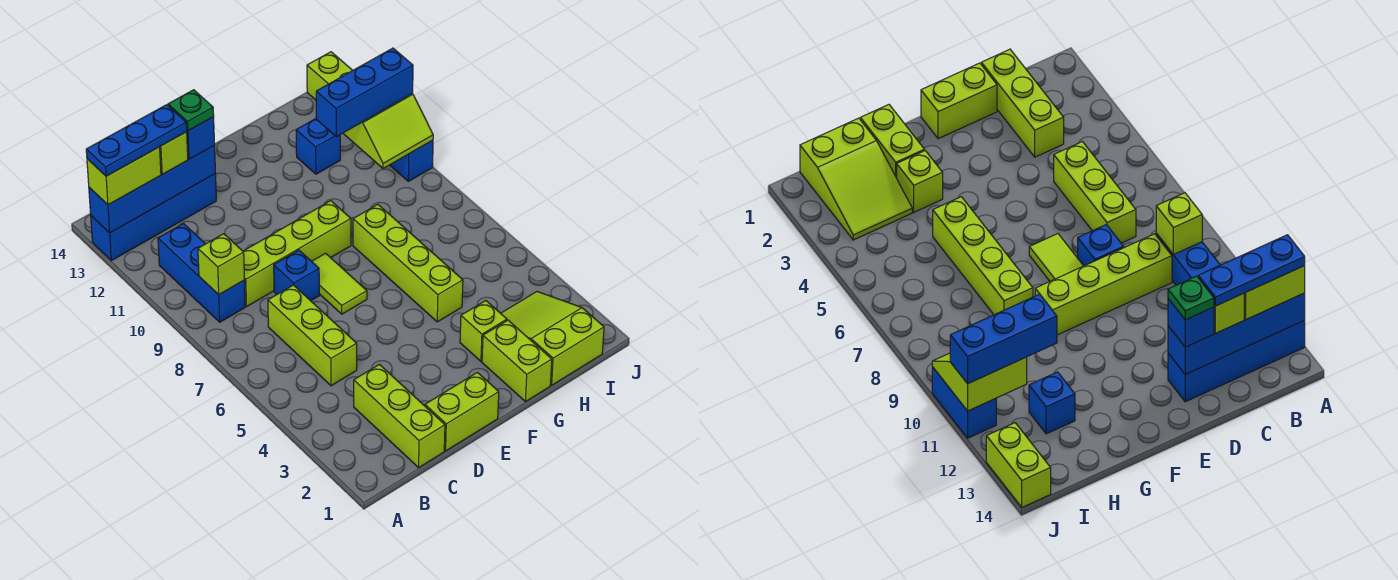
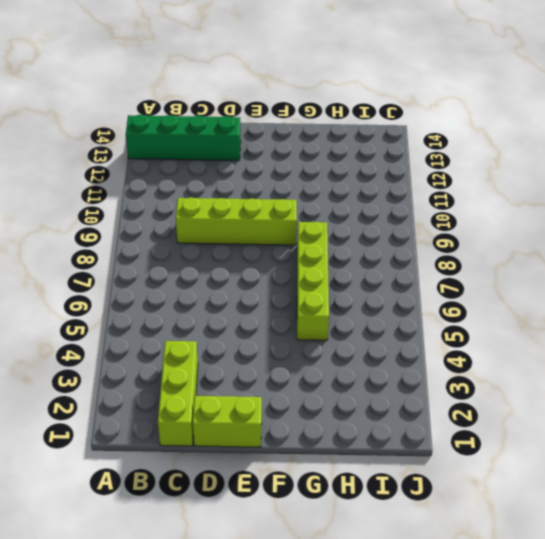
green brick A13:D13 level 1 -> blue brick A13:D13 level 1
none -> blue brick B9:B11 level 1
none -> lime brick C5:C7 level 1
none -> blue brick D8 level 1

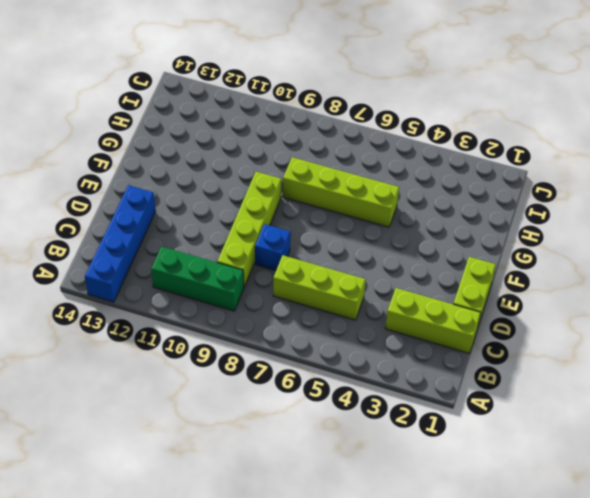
green brick B9:B11 level 1 -> blue brick B9:B11 level 1
none -> lime tile E7:E8 level 1
none -> lime brick G1:G2 level 1
none -> lime brick G3 level 1

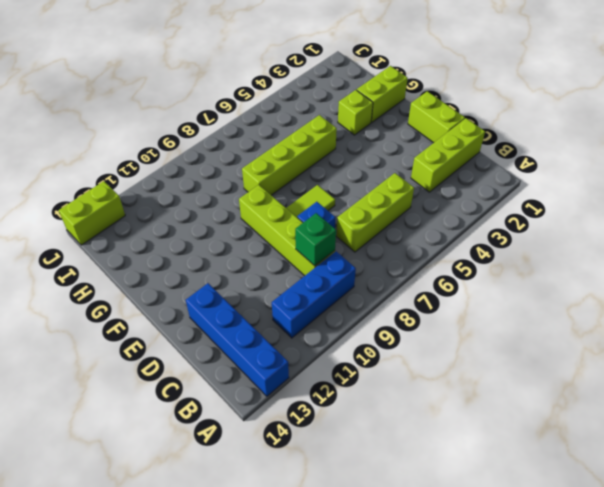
green brick C9 level 2 -> none
none -> lime slope H1:I3 level 1 top 1
none -> blue brick H12 level 1
none -> blue brick J10:J11 level 1

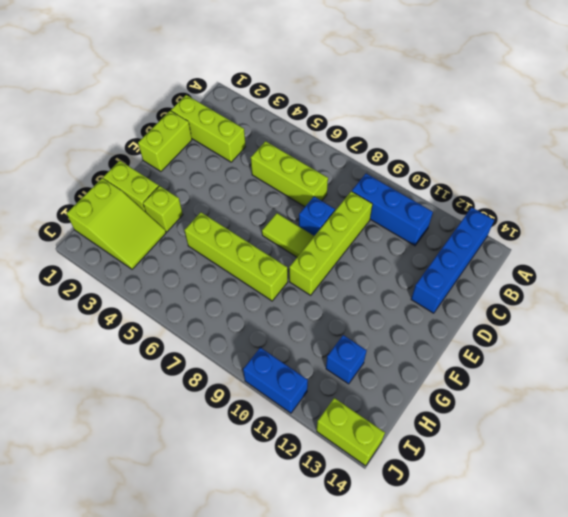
none -> blue brick A13:D13 level 2
none -> lime brick B9 level 2
none -> lime slope I10:J11 level 2 top 11

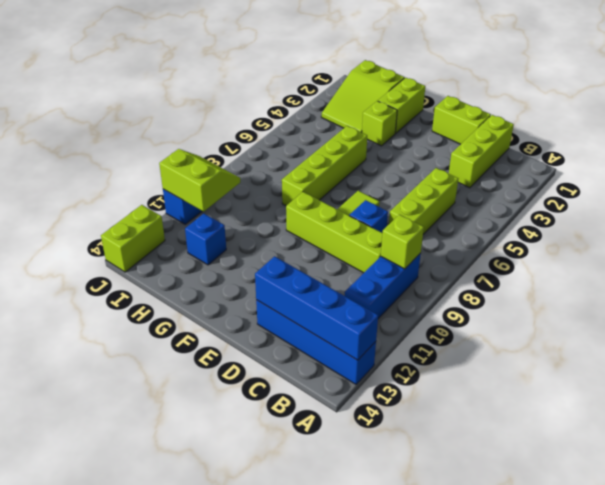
none -> lime brick A13:B13 level 3
none -> lime brick C13 level 3
none -> blue brick D13 level 3

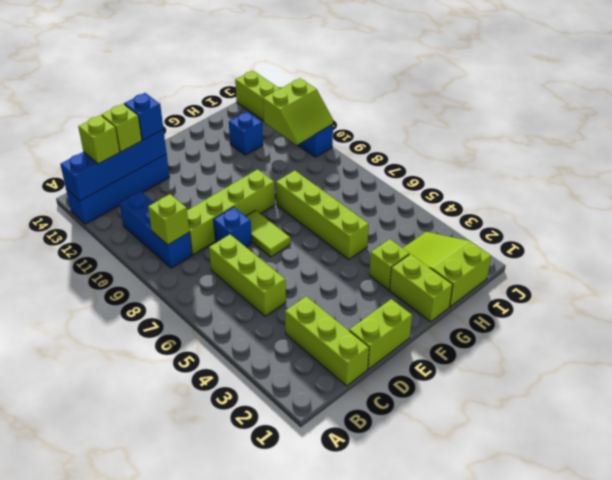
lime brick B13 level 3 -> lime brick A13:B13 level 3
none -> blue brick H11:J11 level 3
none -> blue plate A13:C13 level 4
none -> green plate D13 level 4

